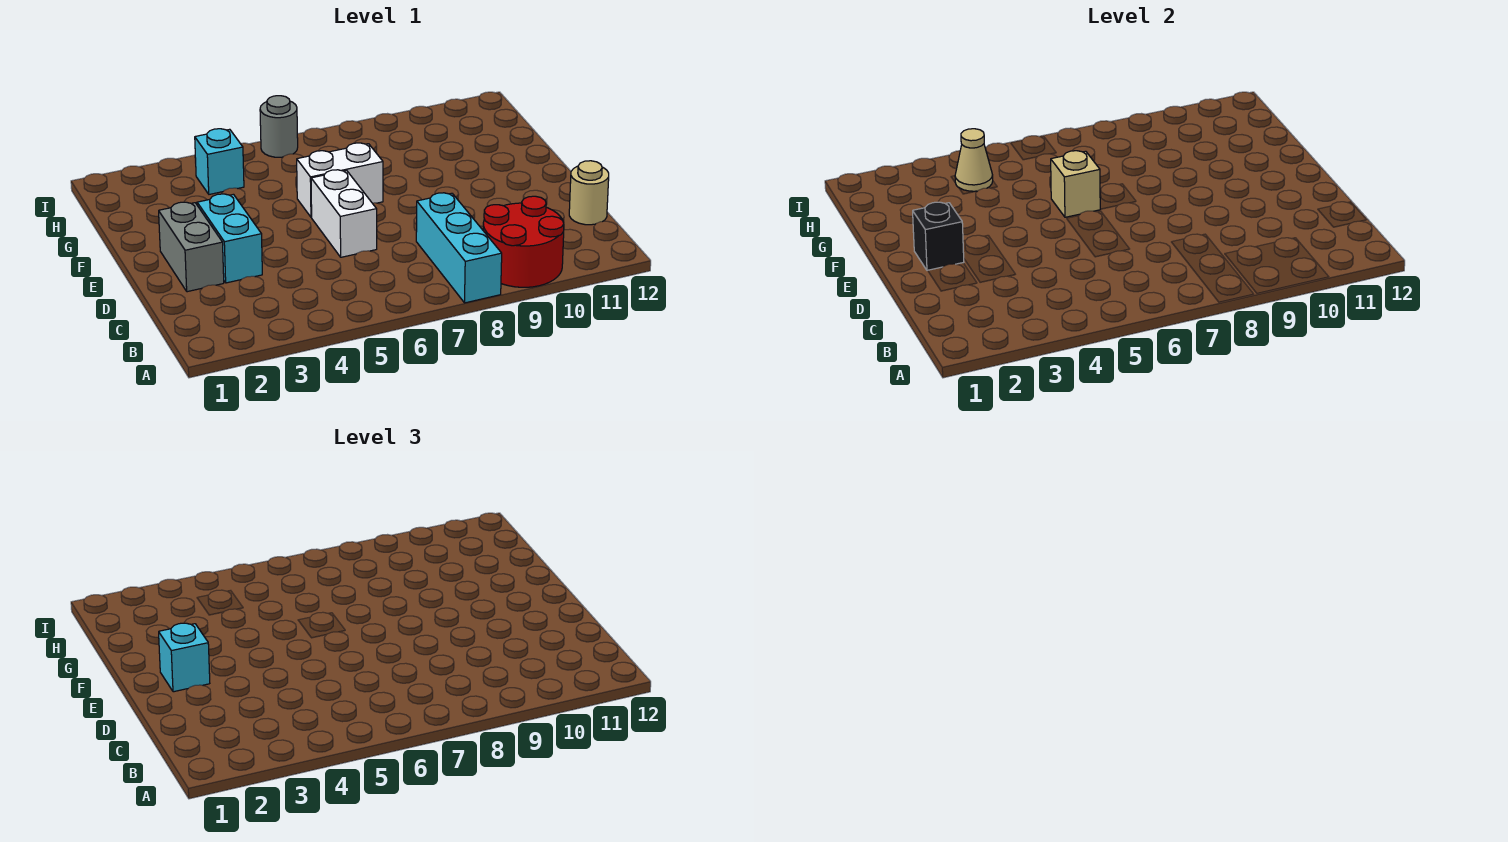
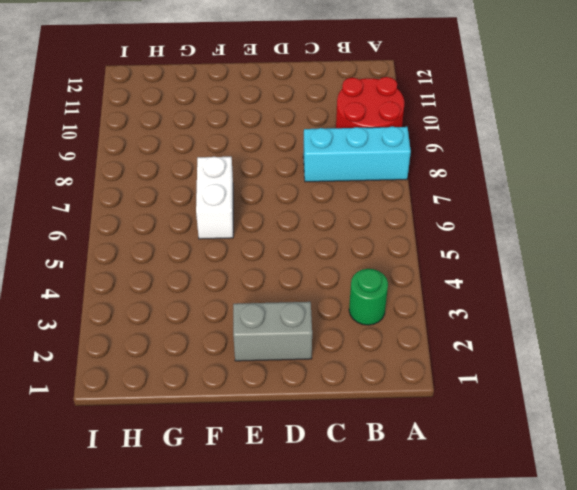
green round brick B3 level 1 -> none
none -> tan round brick C12 level 1
none -> cyan brick D3:E3 level 1
none -> white brick D6:E6 level 1

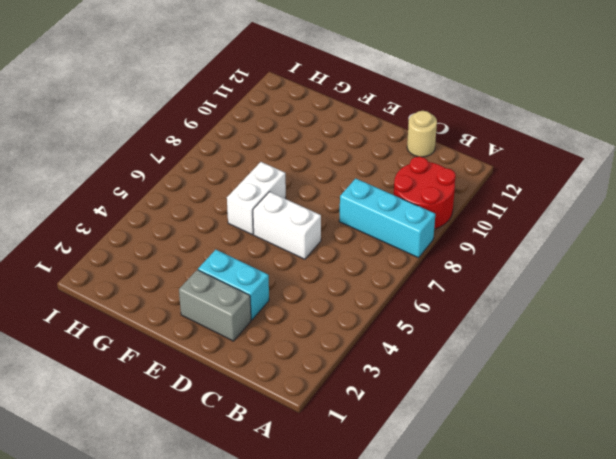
none -> cyan brick H4 level 1
none -> grey round brick I6 level 1
none -> black brick E2 level 2

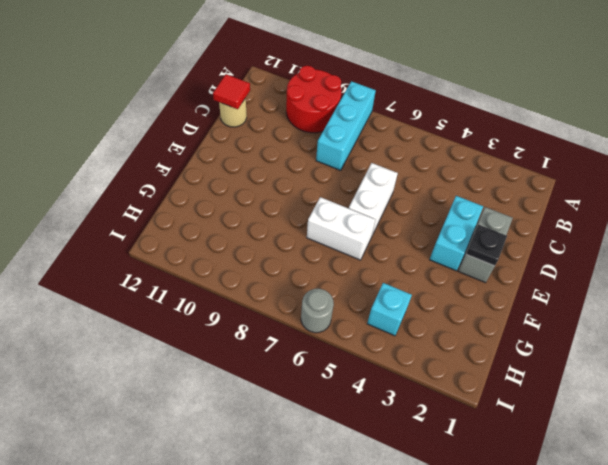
red tile C12 level 2 -> none
black plate E2 level 2 -> black brick E2 level 2
none -> tan brick F6 level 2
none -> tan cone H4 level 2
none -> cyan brick E2 level 3

